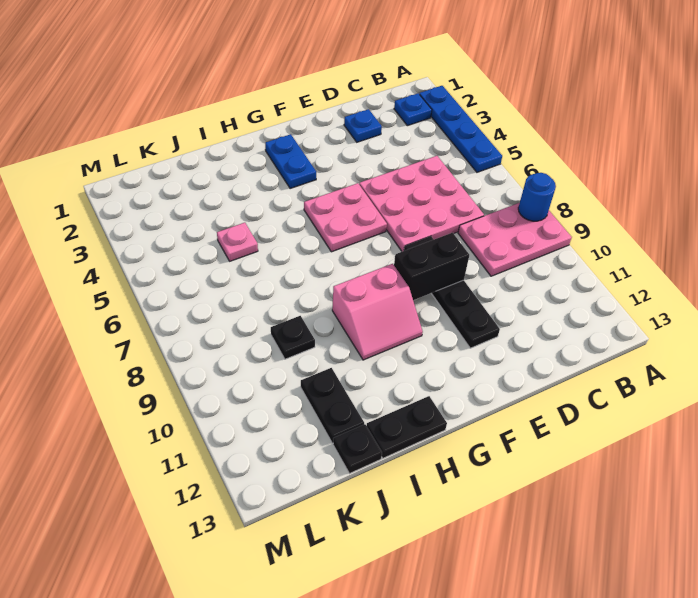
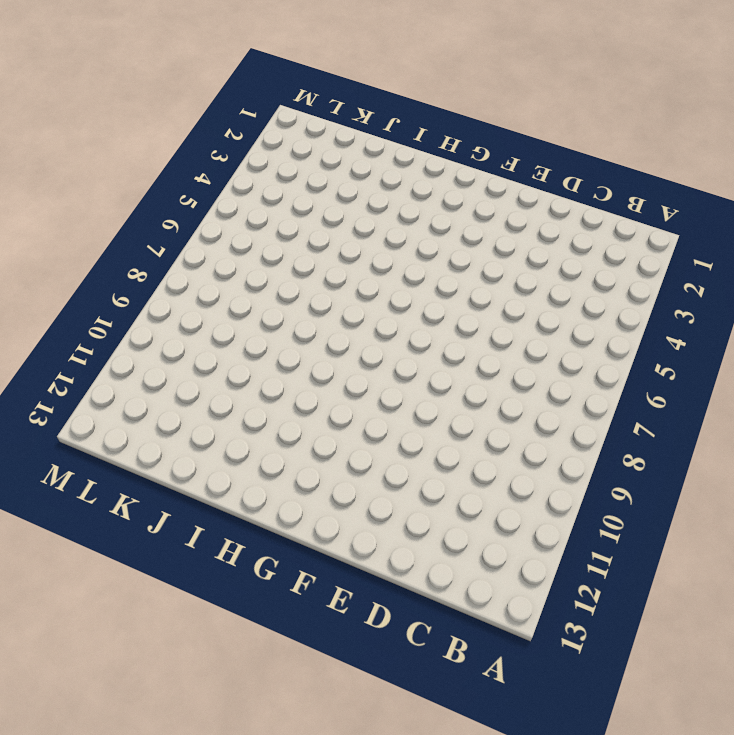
none -> blue plate A2:A5 level 1
none -> pink plate A8:C9 level 1
none -> blue plate B2 level 1

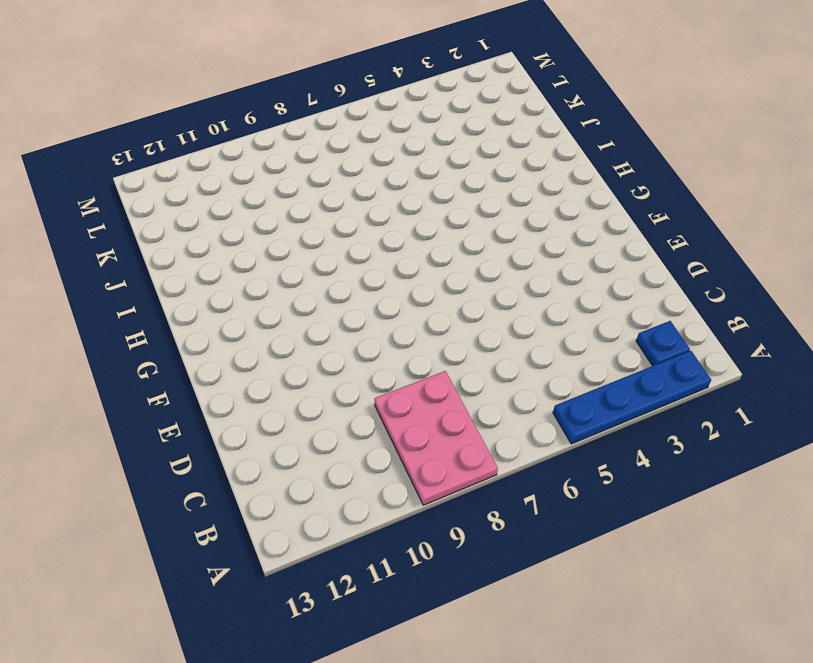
none -> pink plate C5:E7 level 1
none -> blue plate D2 level 1
none -> black plate E8:E11 level 1

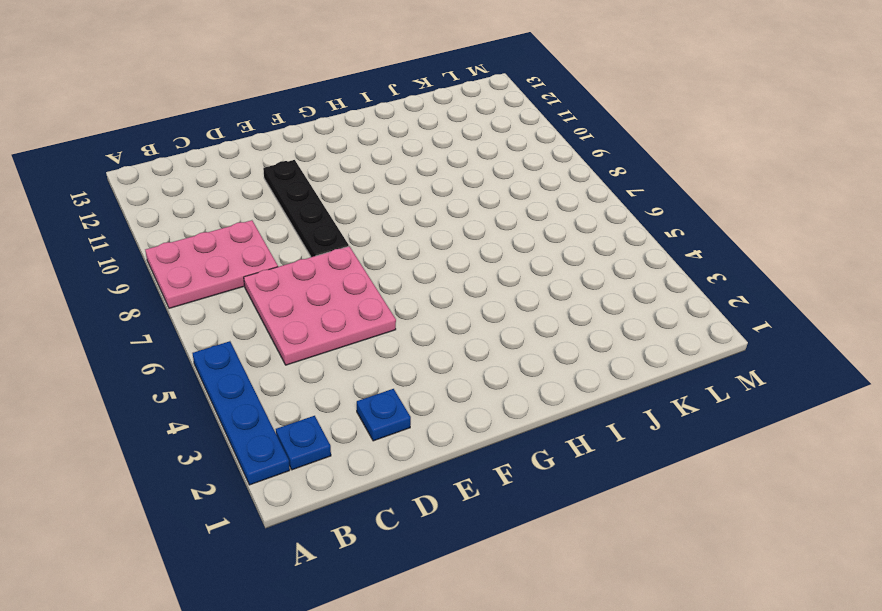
none -> pink plate F5:G6 level 1
none -> blue plate G2:G3 level 1
none -> pink slope G9:H10 level 1 top 9

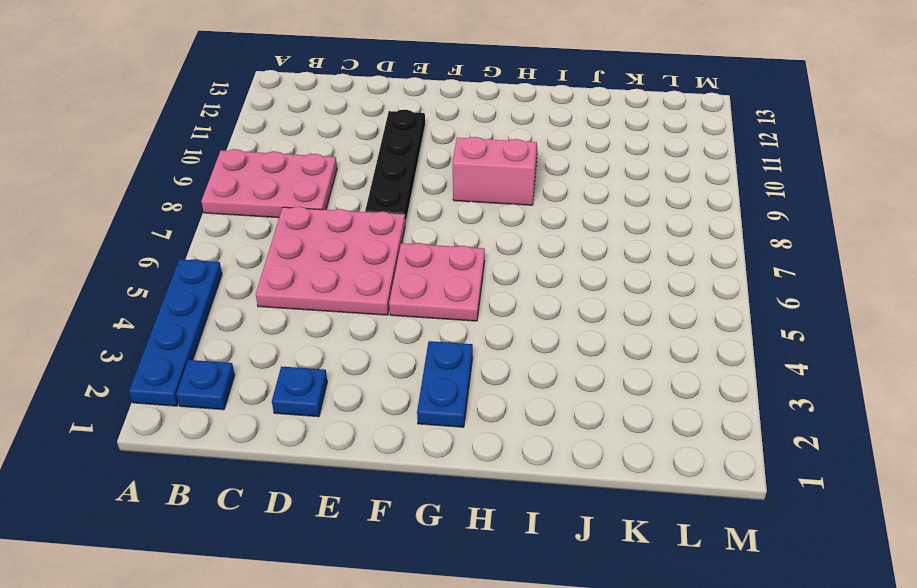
none -> black plate H13:I13 level 1
none -> pink plate J5 level 1
none -> black plate J9 level 1

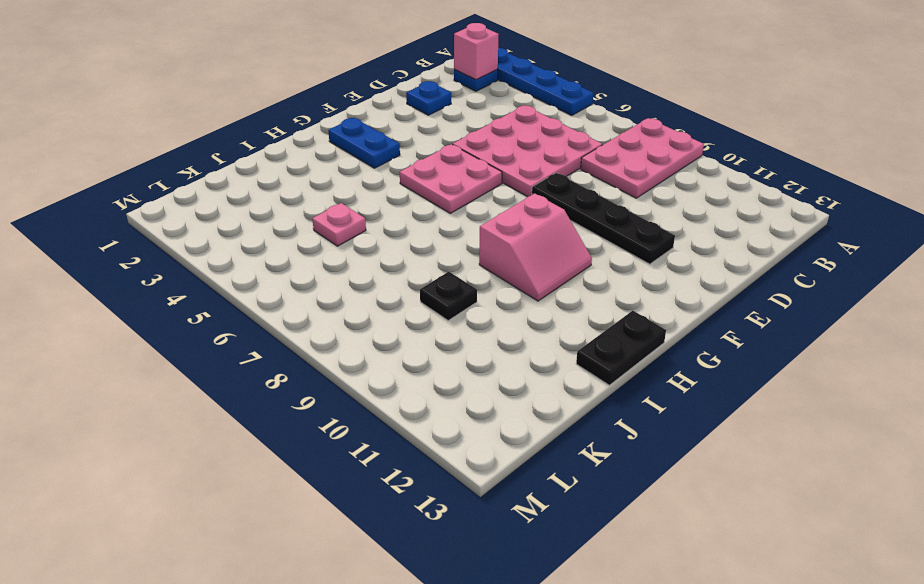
pink brick B2 level 2 -> none
none -> black plate J11:J12 level 1
none -> black plate J13 level 1
none -> blue round brick A8 level 2

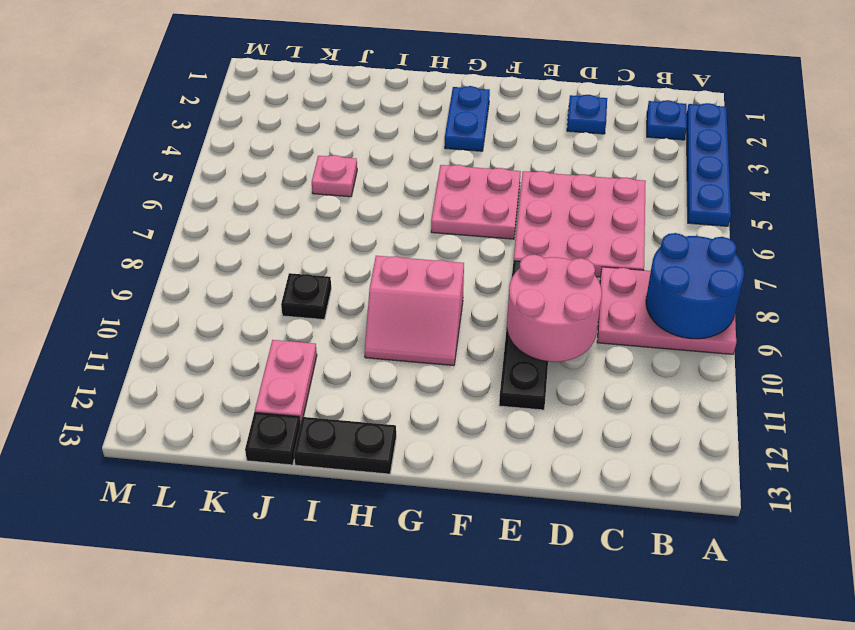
blue round brick A8:B9 level 2 -> blue round brick A8 level 2
pink round brick D9:E10 level 2 -> black brick E9:F9 level 2
pink plate J11:J12 level 1 -> black plate J11:J12 level 1

